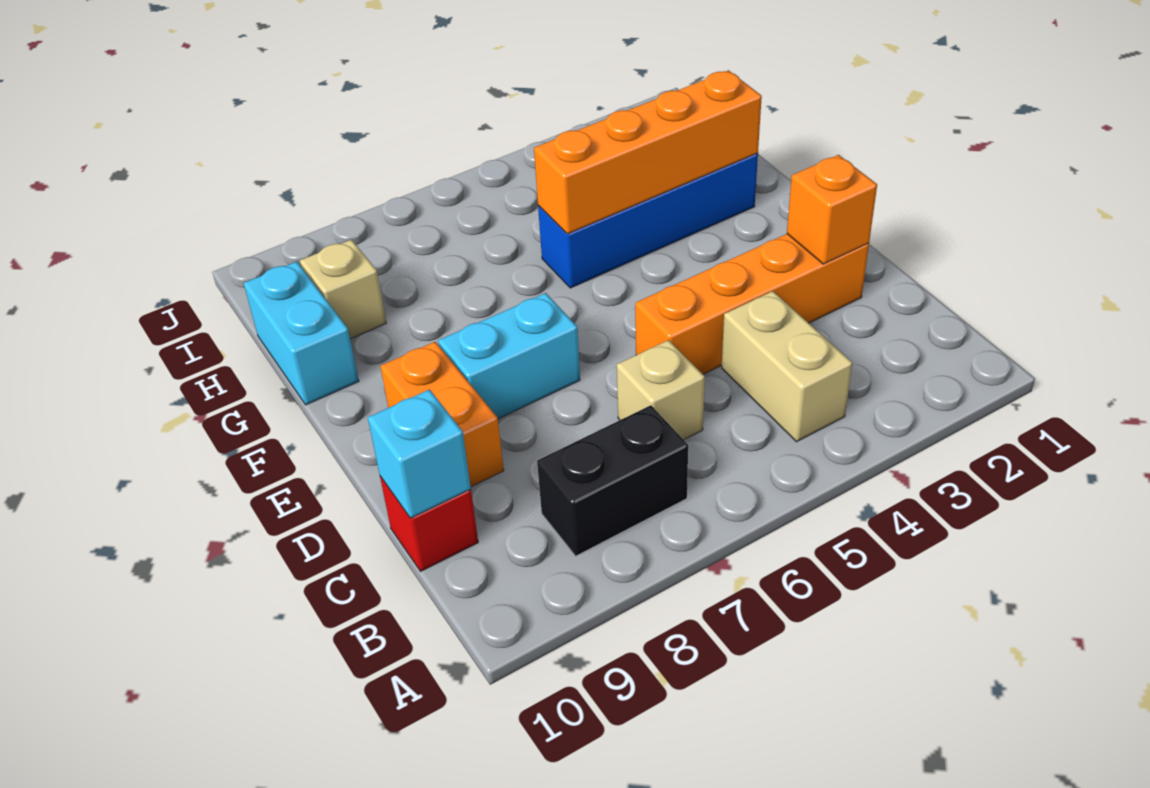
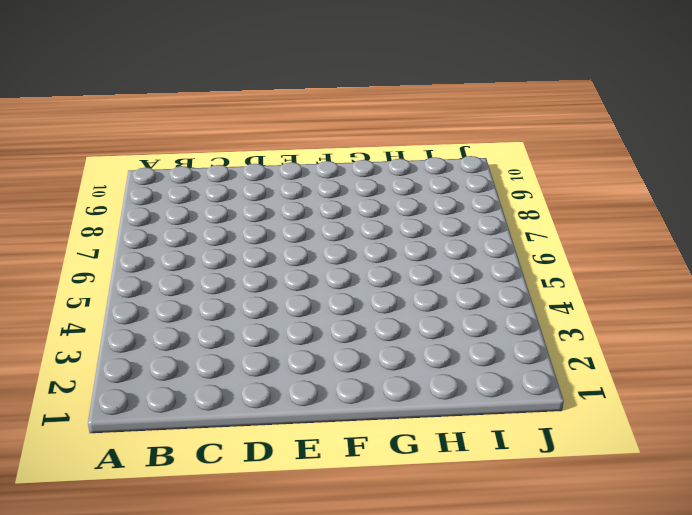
none -> tan brick B4:C4 level 1
none -> black brick B7:B8 level 1
none -> tan brick C6 level 1

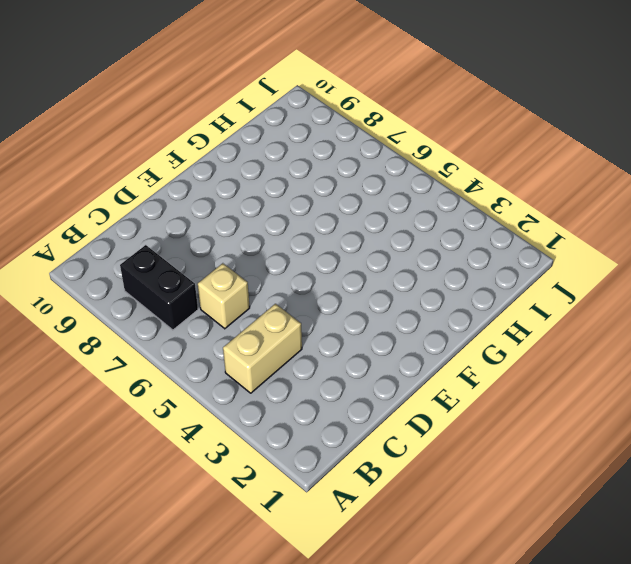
none -> red brick C10 level 1
none -> orange brick D2:D5 level 1
none -> orange brick D9:E9 level 1

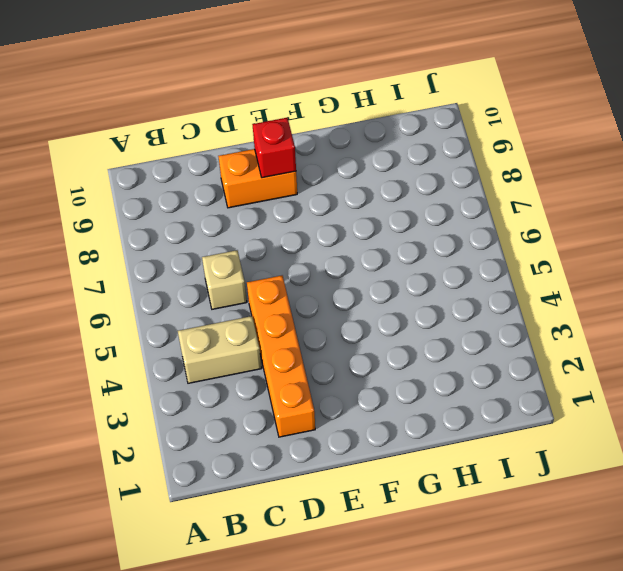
red brick E9 level 2 -> red brick C10 level 1
none -> black brick B7:B8 level 1
none -> cyan brick E7:E8 level 1
none -> blue brick G2:G5 level 1

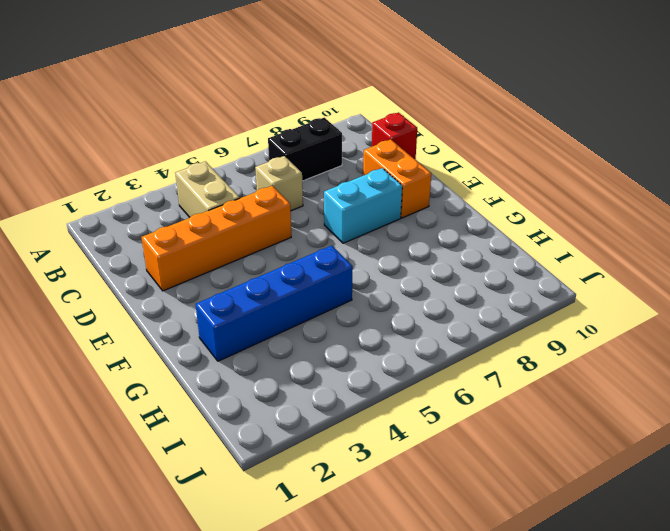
none -> cyan brick G10:H10 level 1
none -> tan brick H9 level 1
none -> cyan brick C10 level 2

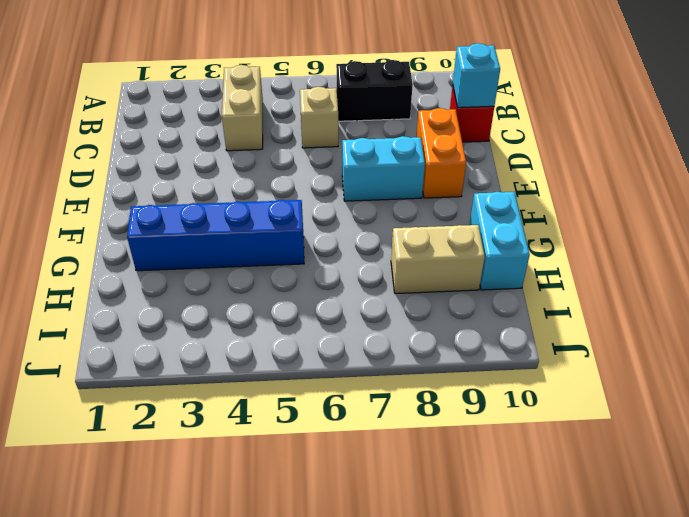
tan brick H8:H9 level 1 -> tan brick H9 level 1
none -> orange brick D2:D5 level 1
none -> orange brick D2 level 2
none -> orange brick G2:G5 level 2

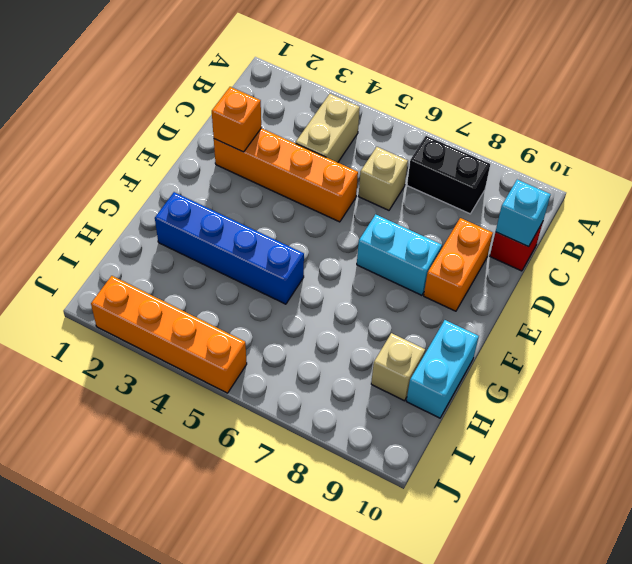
orange brick J2:J5 level 1 -> orange brick G2:G5 level 2

